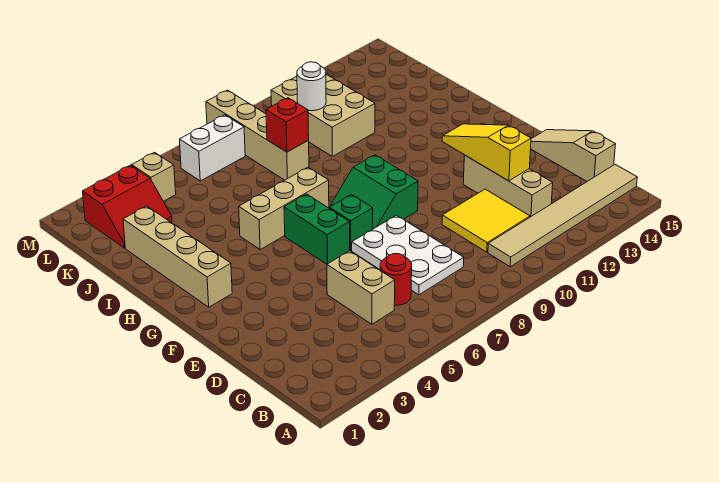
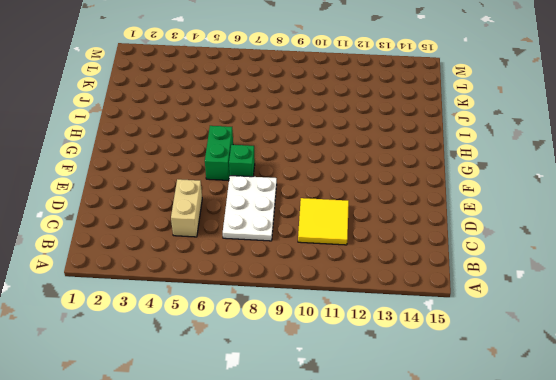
none -> tan tile B10:B15 level 1
none -> red round brick C6 level 1
none -> tan brick C12:E12 level 1

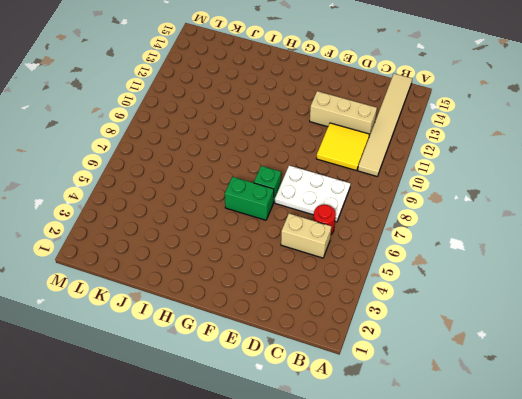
none -> tan slope C15:E15 level 1 top C
none -> green slope F8:G9 level 1 top 9
none -> tan brick G2:J2 level 1

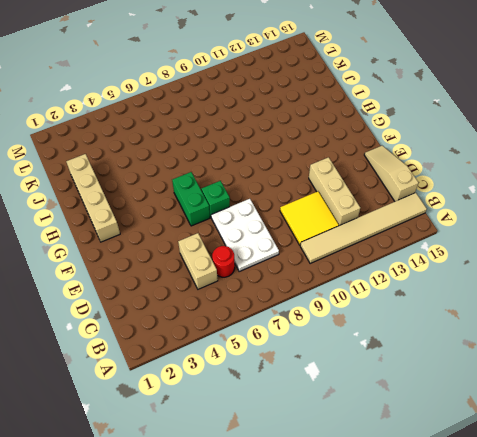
none -> green slope F8:G9 level 1 top 9
none -> tan brick H5:H7 level 1
none -> tan brick J8:M8 level 1

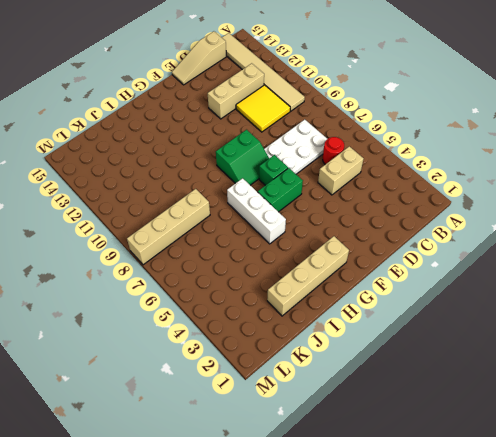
white brick H5:H7 level 1 -> tan brick H5:H7 level 1
none -> tan brick J10:L11 level 1
none -> red slope K2:L3 level 1 top L
none -> tan brick L4 level 1

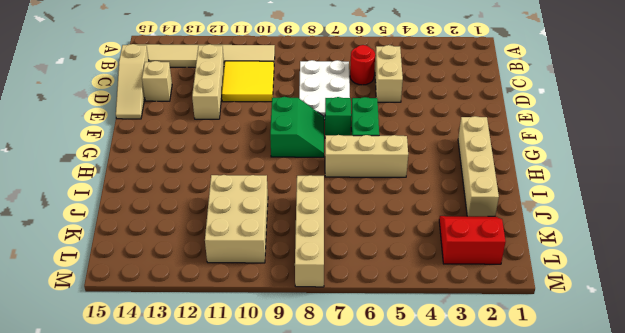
tan brick D14 level 1 -> tan brick L4 level 1
none -> white brick L6:L7 level 1
none -> yellow slope D12:F12 level 2 top D
none -> red brick J8 level 2

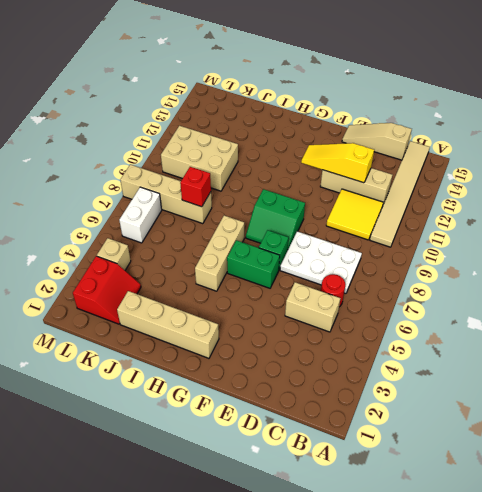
none -> white round brick K10 level 2

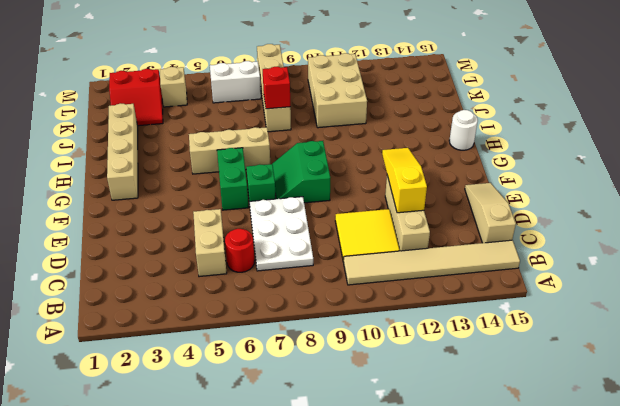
white round brick H15 level 1 -> white round brick K10 level 2

